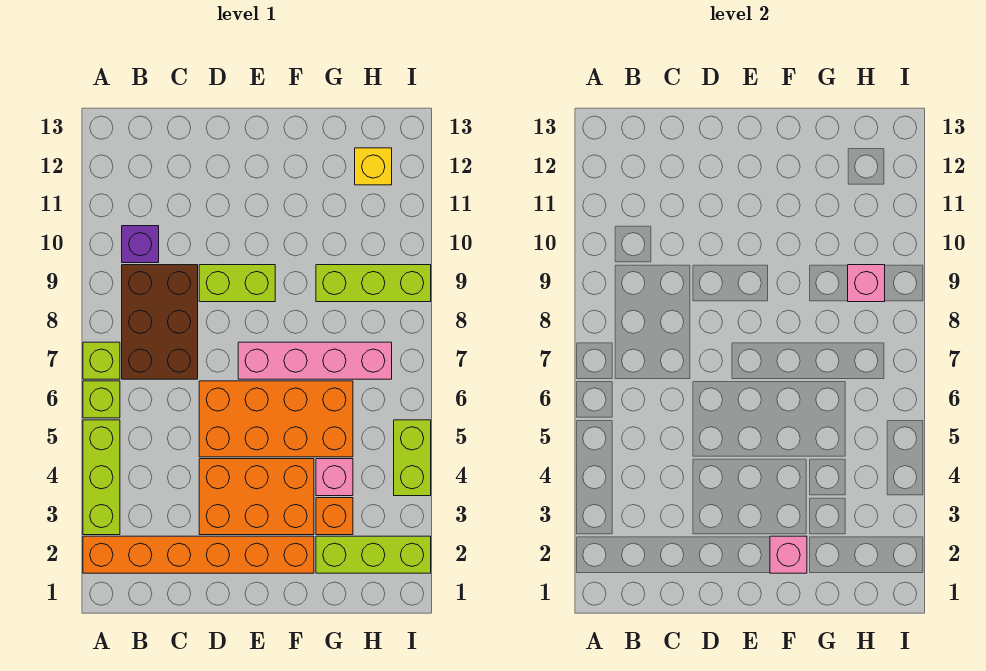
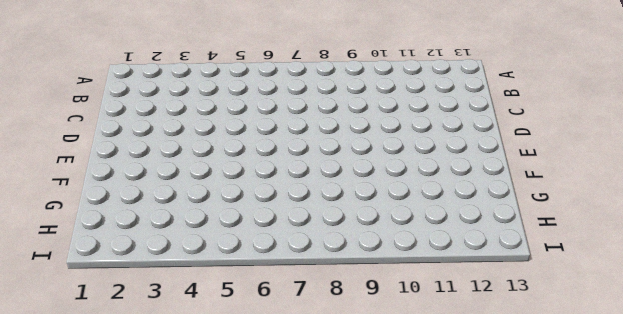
none -> orange brick A2:F2 level 1
none -> lime brick A3:A5 level 1
none -> lime brick A6 level 1

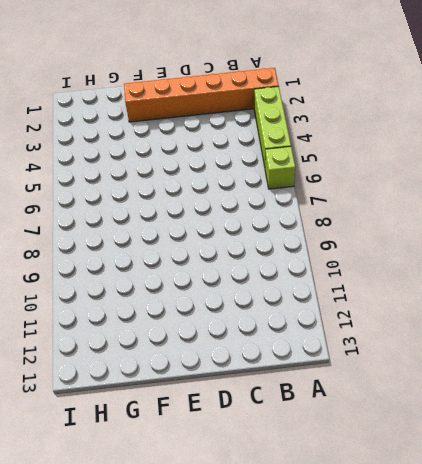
none -> lime brick A7 level 1
none -> brown brick B7:C9 level 1
none -> purple brick B10 level 1

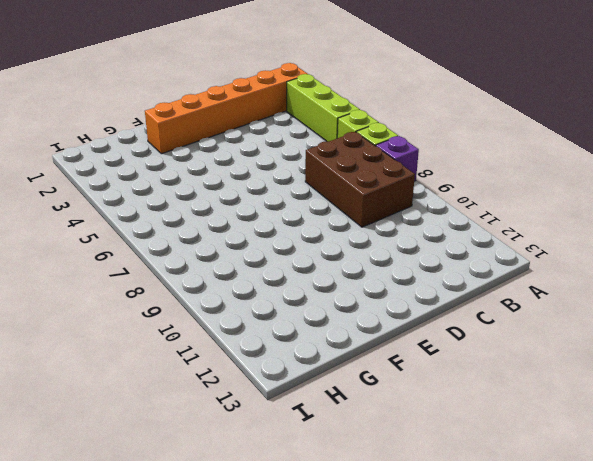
purple brick A8 level 1 -> purple brick B10 level 1
none -> orange brick D3:F4 level 1
none -> orange brick D5:G6 level 1
none -> lime brick D9:E9 level 1

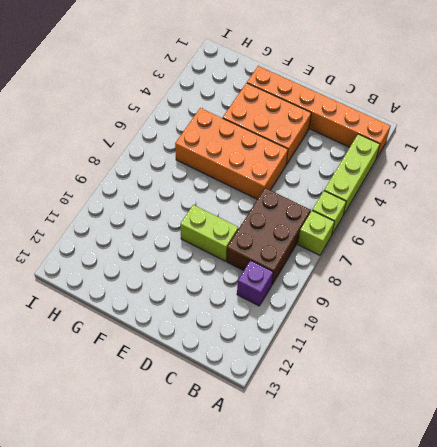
none -> pink brick E7:H7 level 1
none -> lime brick G2:I2 level 1
none -> orange brick G3 level 1

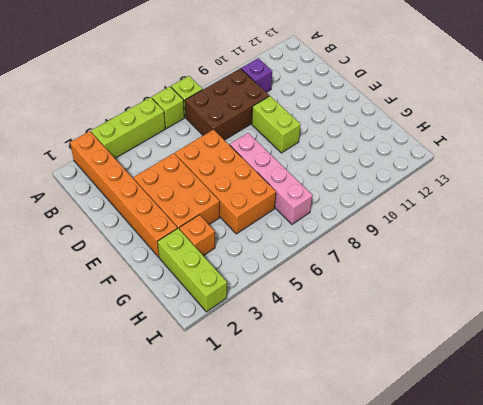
none -> pink brick G4 level 1
none -> lime brick G9:I9 level 1
none -> yellow brick H12 level 1

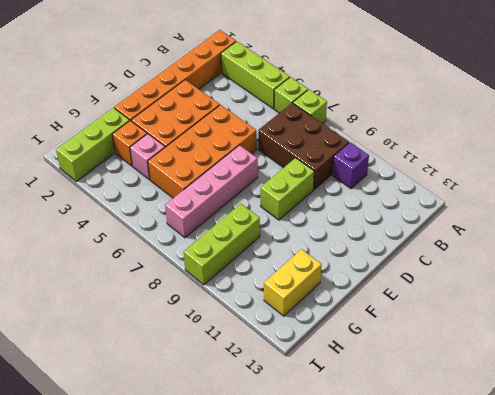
yellow brick G12:H12 level 1 -> yellow brick H12 level 1
none -> lime brick I4:I5 level 1
none -> pink brick F2 level 2
none -> pink brick H9 level 2

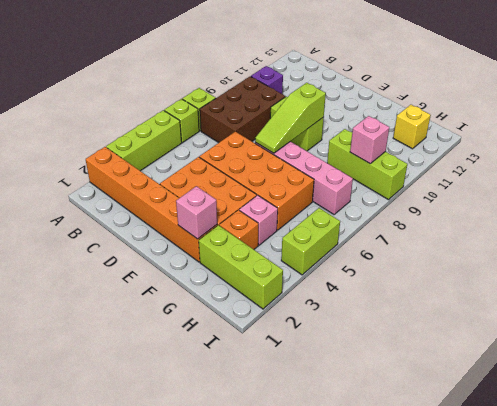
lime slope E7:E9 level 2 top 9 -> none

